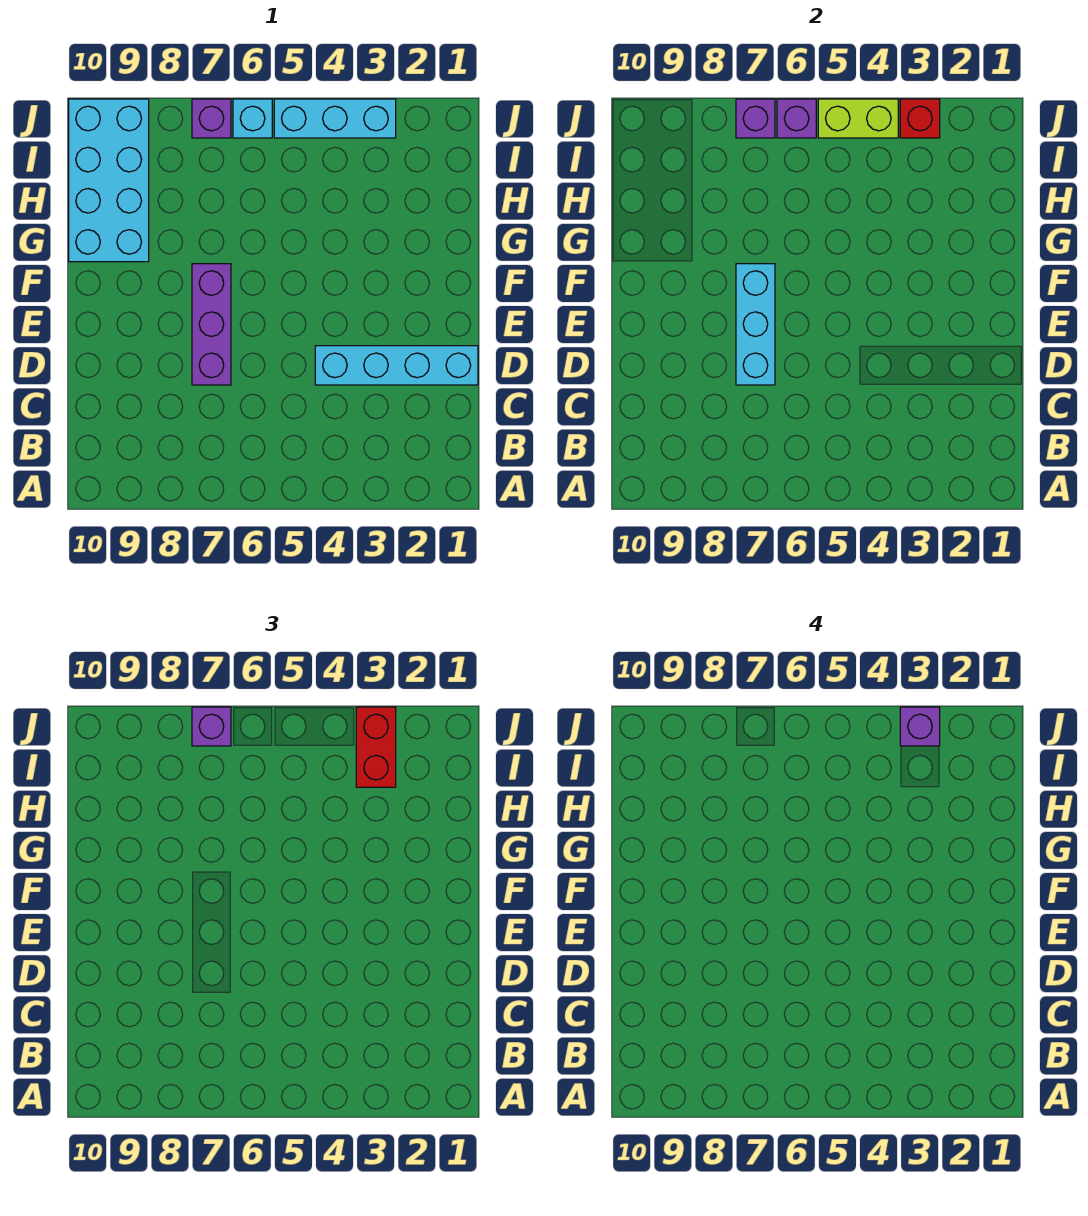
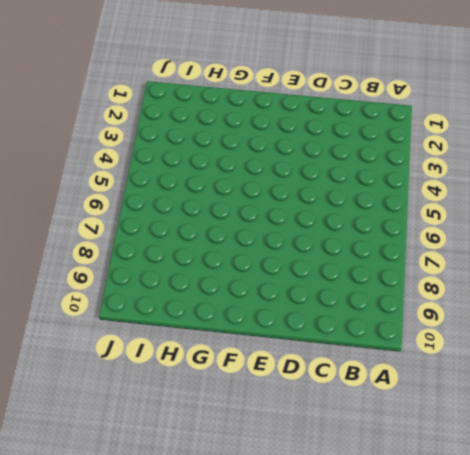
none -> cyan brick D1:D4 level 1
none -> purple brick D7:F7 level 1
none -> cyan brick G9:J10 level 1

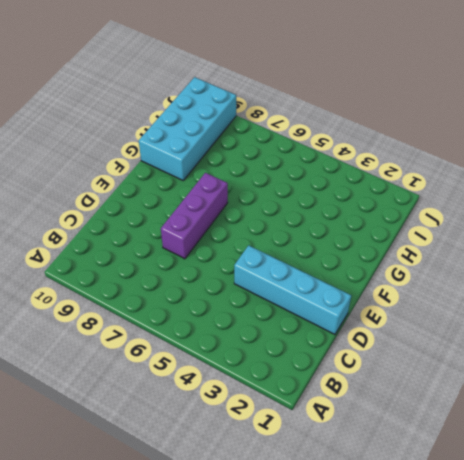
none -> cyan brick J3:J5 level 1
none -> cyan brick J6 level 1
none -> purple brick J7 level 1

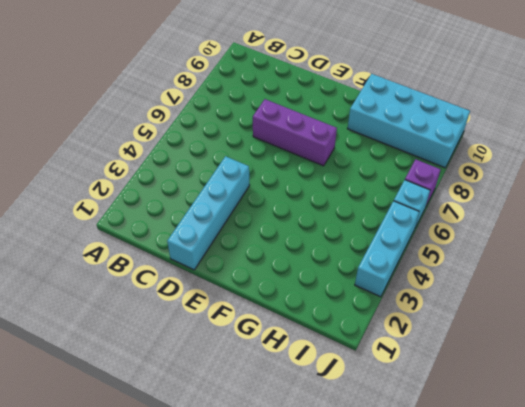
none -> cyan brick D7:F7 level 2
none -> red brick J3 level 2
none -> lime brick J4:J5 level 2

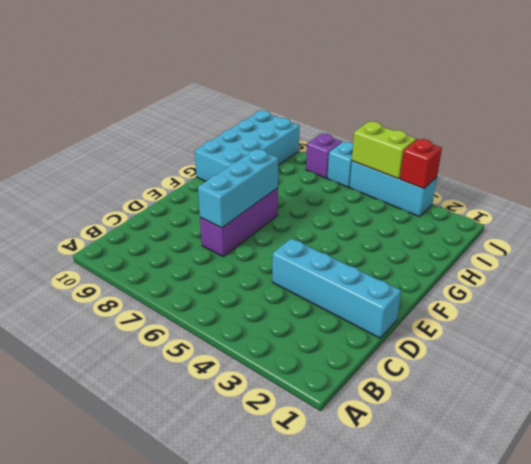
none -> purple brick J6 level 2
none -> purple brick J7 level 2
none -> red brick I3:J3 level 3

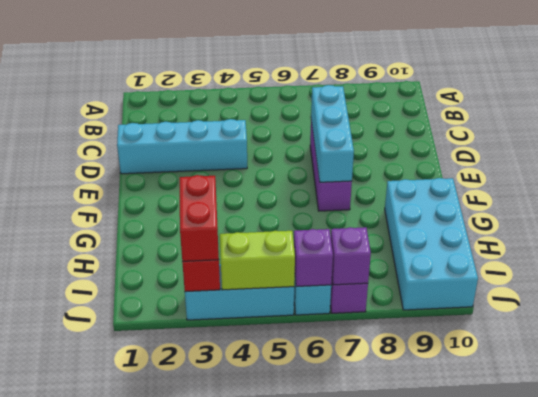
none -> purple brick J7 level 3
none -> purple brick J3 level 4

